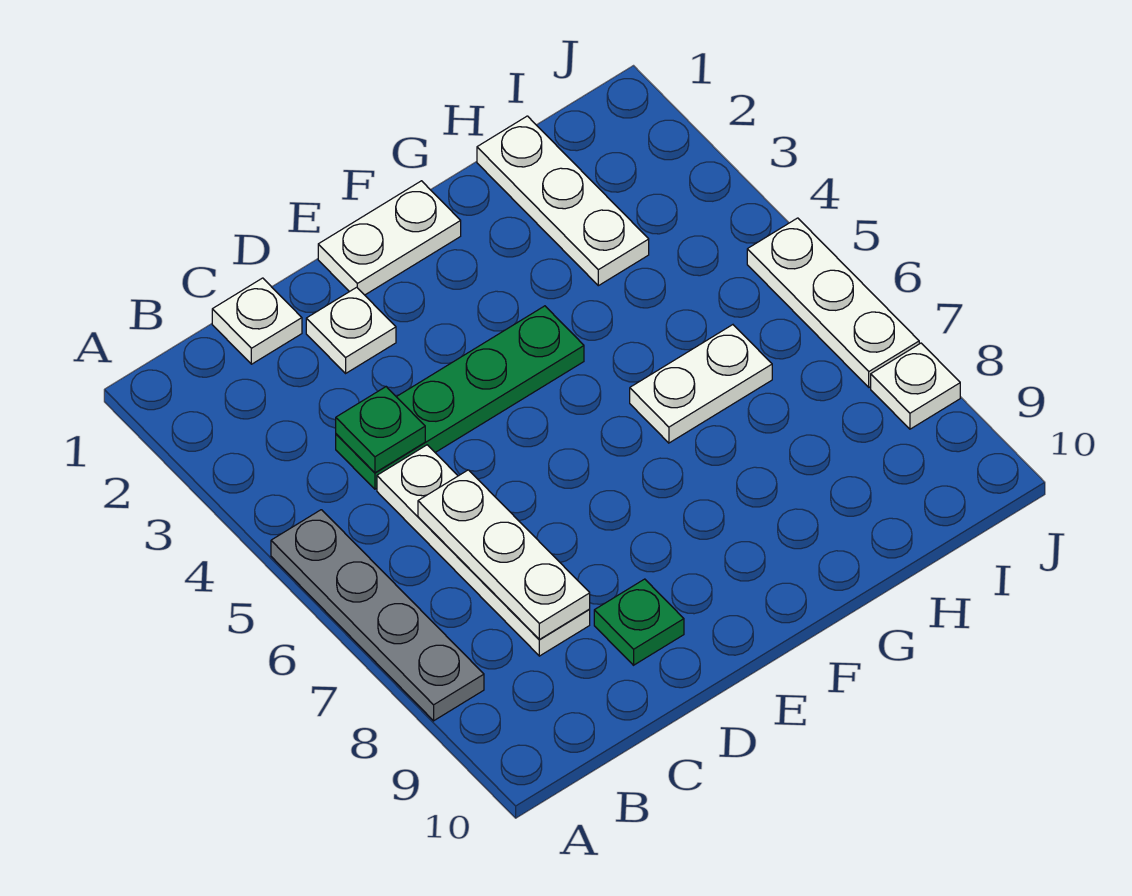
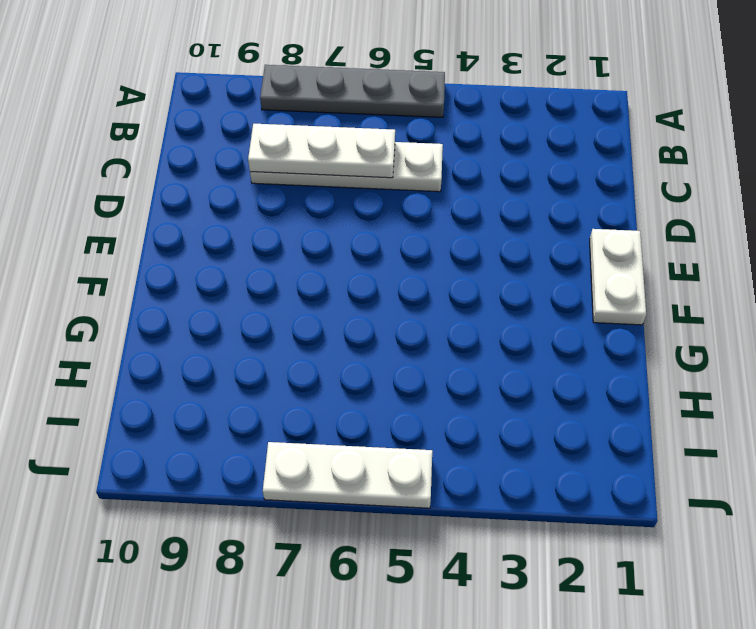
none -> white plate C1 level 1
none -> green plate C4:F4 level 1
none -> white plate D2 level 1

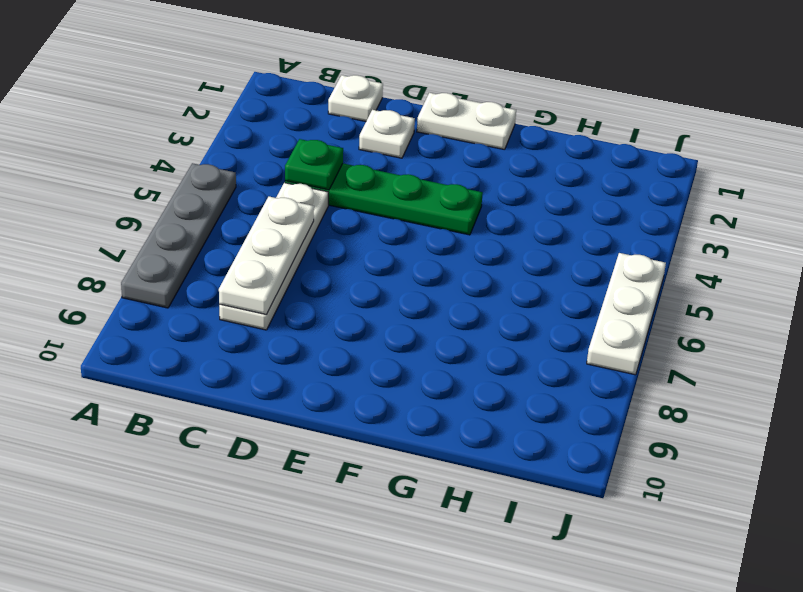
none -> green plate D9 level 1
none -> white plate G6:H6 level 1
none -> white plate H1:H3 level 1

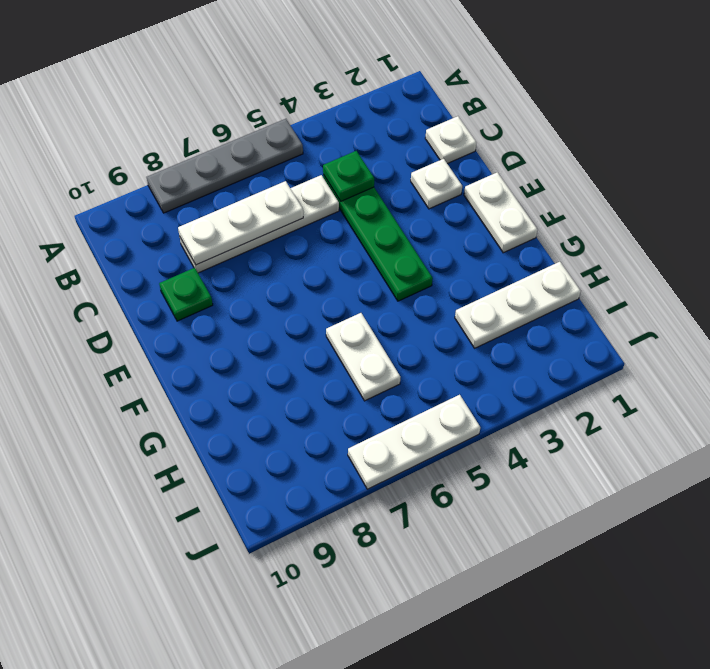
none -> white plate J8 level 1

